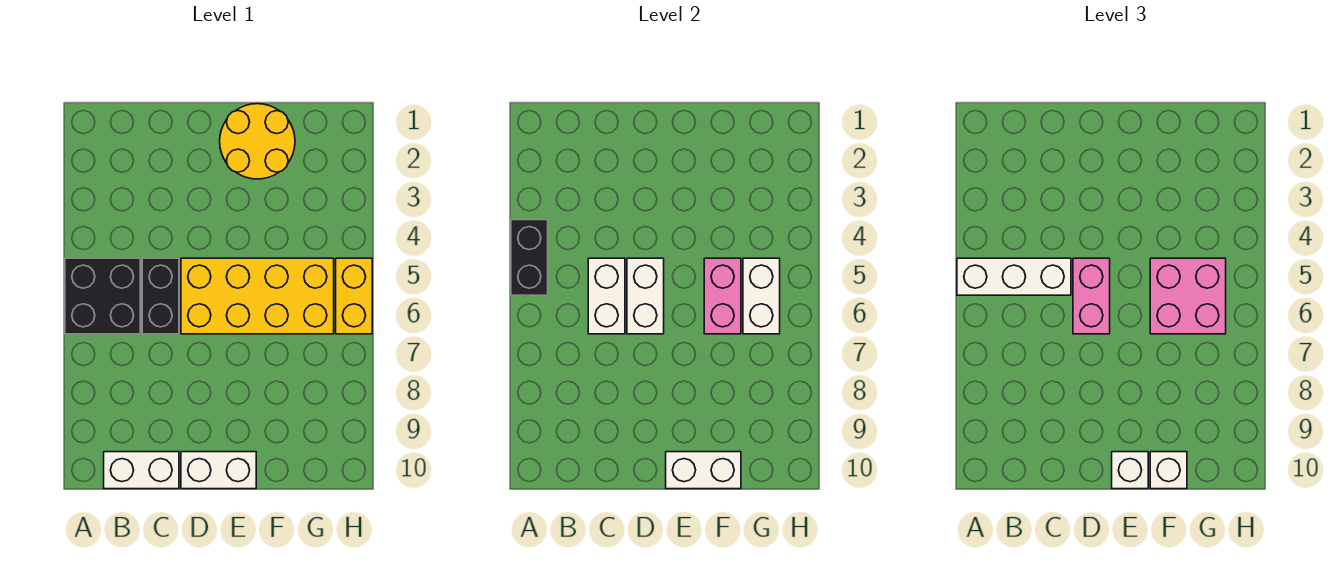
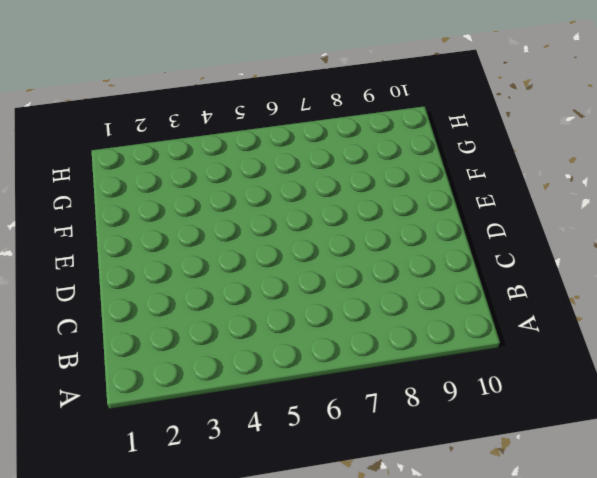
none -> black brick A5:B6 level 1
none -> white brick B10:C10 level 1
none -> black brick C5:C6 level 1

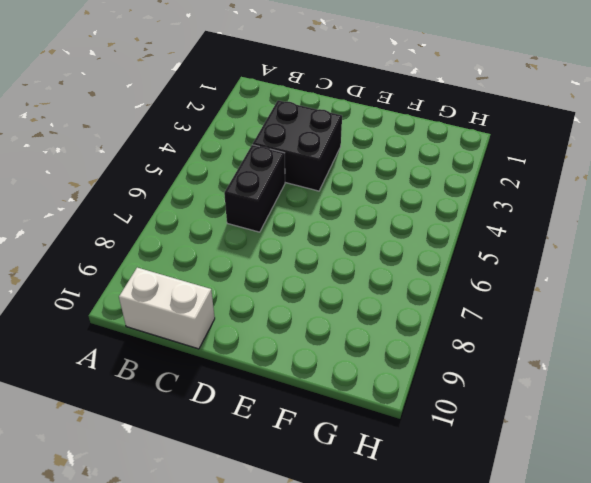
black brick C3:D4 level 1 -> black brick A5:B6 level 1
none -> yellow brick D5:G6 level 1
none -> white brick D10:E10 level 1
none -> yellow round brick E1:F2 level 1

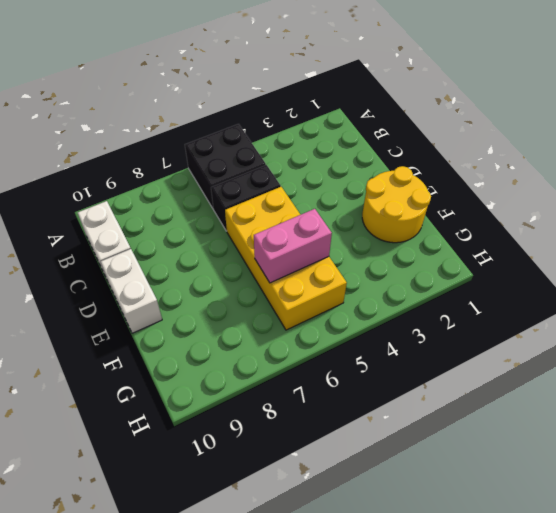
none -> yellow brick H5:H6 level 1
none -> black brick A4:A5 level 2
none -> white brick C5:C6 level 2

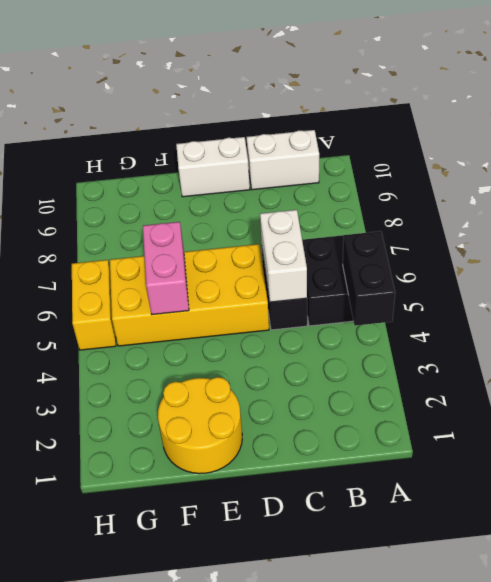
none -> white brick D5:D6 level 2
none -> white brick E10:F10 level 2
none -> white brick G5:G6 level 2

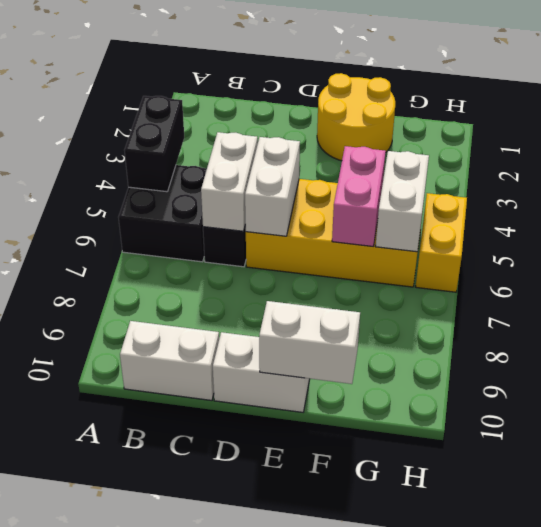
none -> white brick A5:C5 level 3
none -> pink brick D5:D6 level 3
none -> white brick E10 level 3

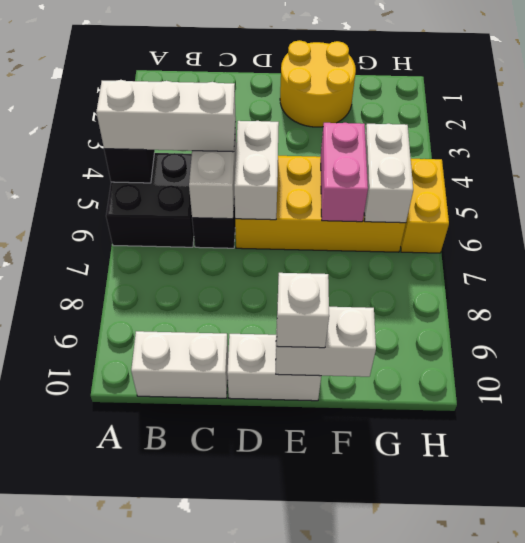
none -> pink brick D5:D6 level 3
none -> pink brick F5:G6 level 3
none -> white brick F10 level 3

